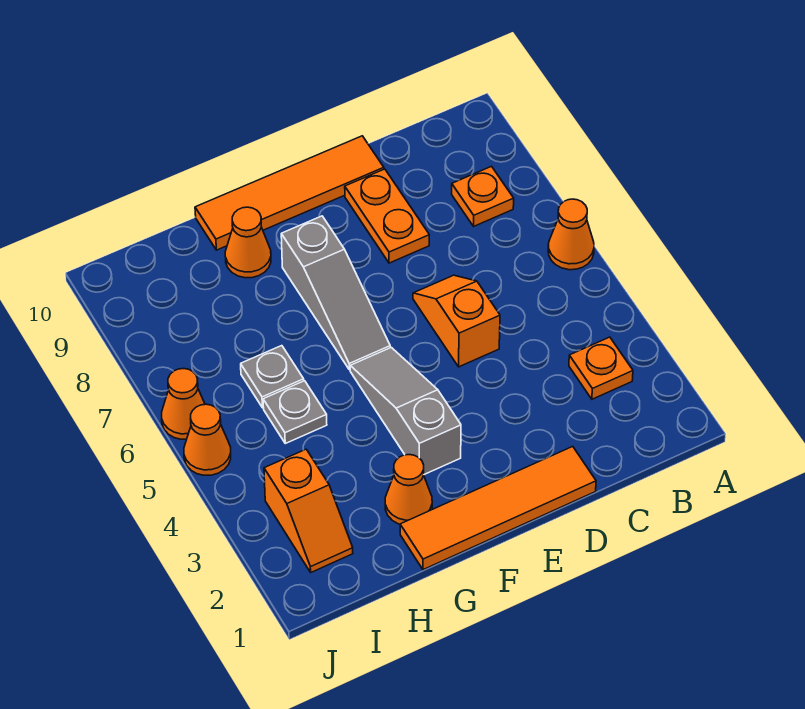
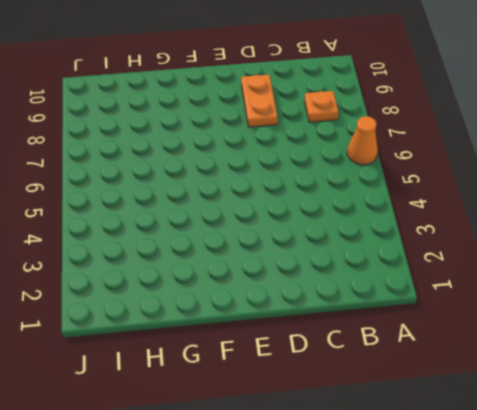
none -> orange plate B3 level 1
none -> orange tile D1:G1 level 1
none -> orange slope D5:D6 level 1 top 5

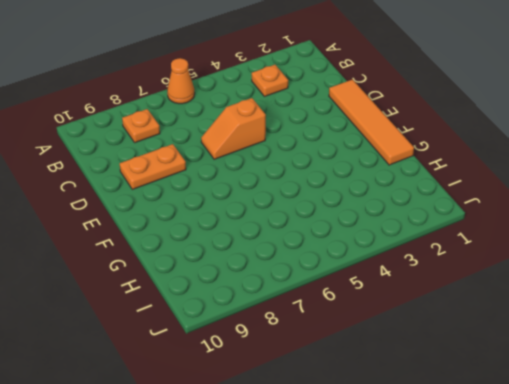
none -> orange tile D10:G10 level 1
none -> grey slope F3:F5 level 1 top 3
none -> grey slope F6:F8 level 1 top 8

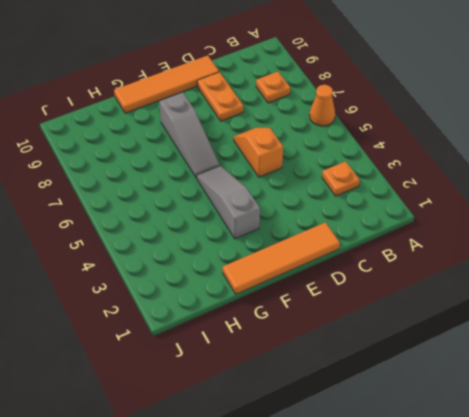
none -> orange cone G2 level 1
none -> orange cone G9 level 1
none -> grey plate H5 level 1

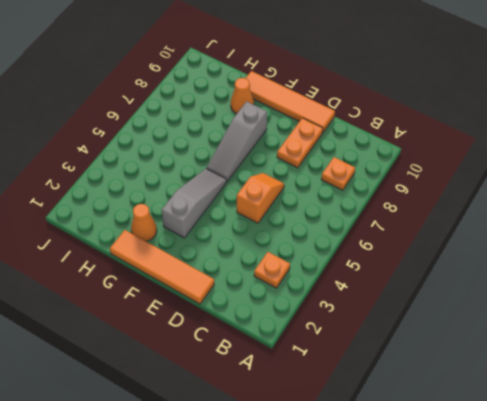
none -> orange cone A6 level 1
none -> grey plate H5 level 1
none -> grey plate H6 level 1

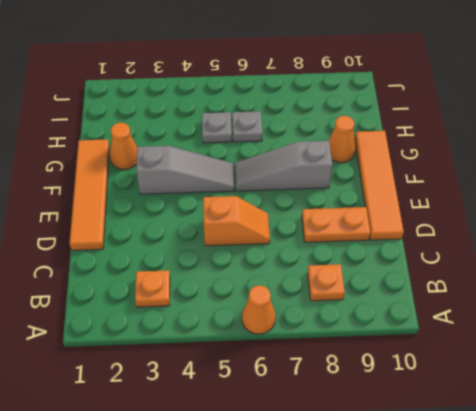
none -> orange slope I2:I3 level 1 top 3
none -> orange cone J5 level 1
none -> orange cone J6 level 1

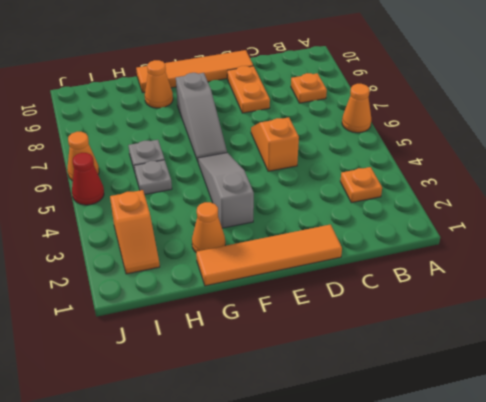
red cone J5 level 1 -> orange cone J5 level 1

